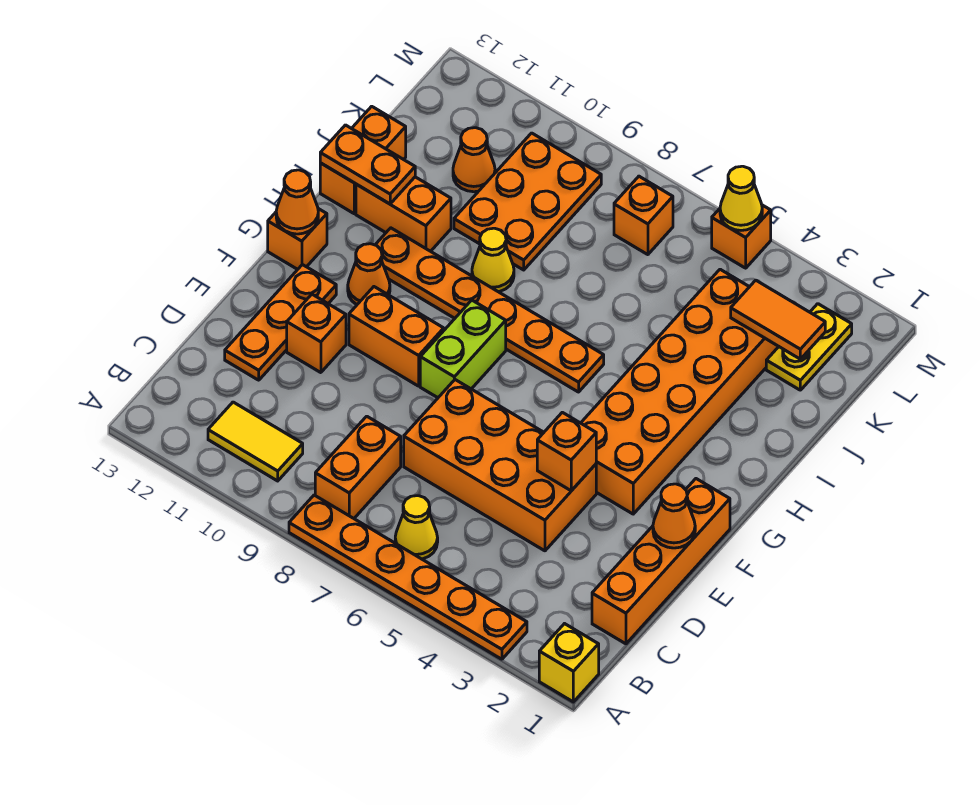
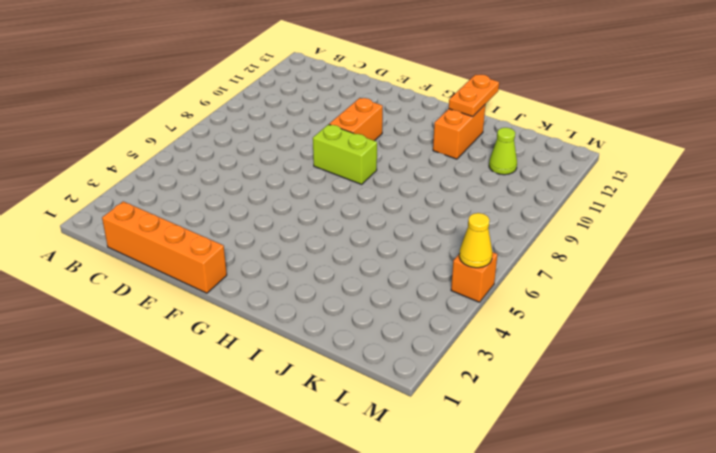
lime cone K11 level 1 -> orange cone K11 level 1
none -> yellow brick A1 level 1
none -> orange plate A3:A8 level 1
none -> yellow cone B6 level 1

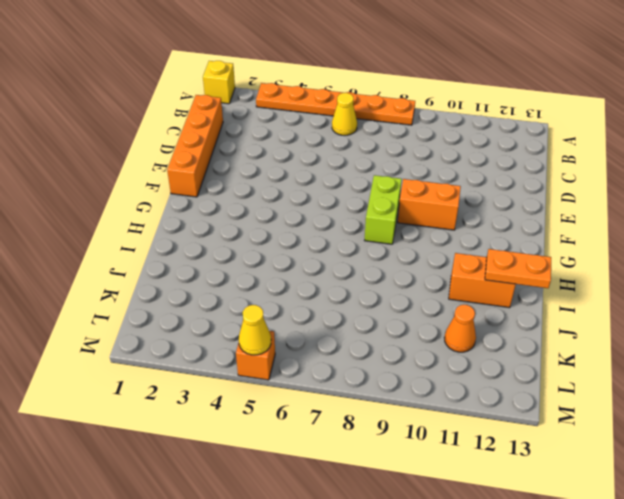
none -> orange brick B8:C8 level 1
none -> yellow tile B10:B11 level 1
none -> orange brick D4:E7 level 1

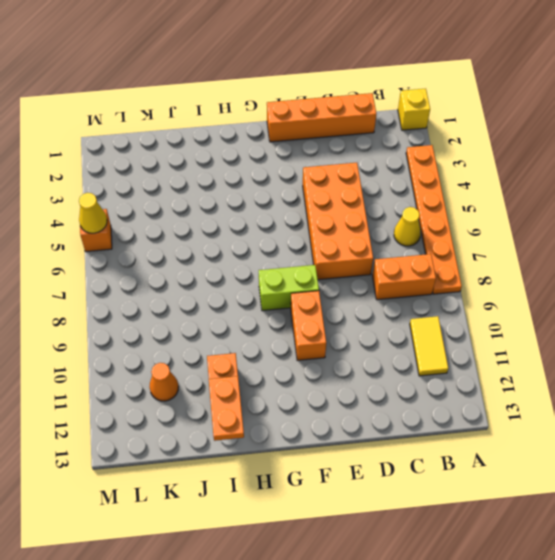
none -> orange plate D12:F12 level 1
none -> orange brick E11 level 1
none -> orange brick F3:K4 level 1

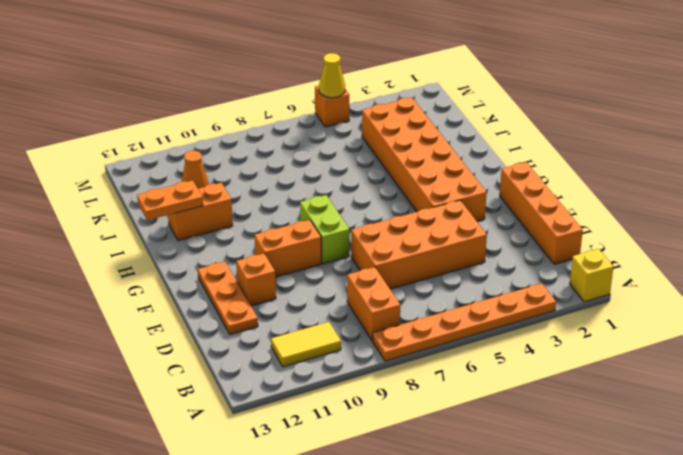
none -> yellow cone B6 level 1
none -> orange cone G11 level 1
none -> orange brick G13 level 1

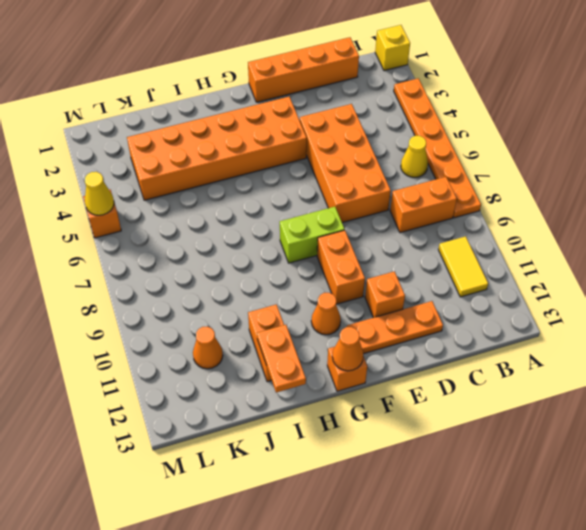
none -> orange plate H6:H11 level 1
none -> yellow cone I9 level 1
none -> orange brick I13:J13 level 1

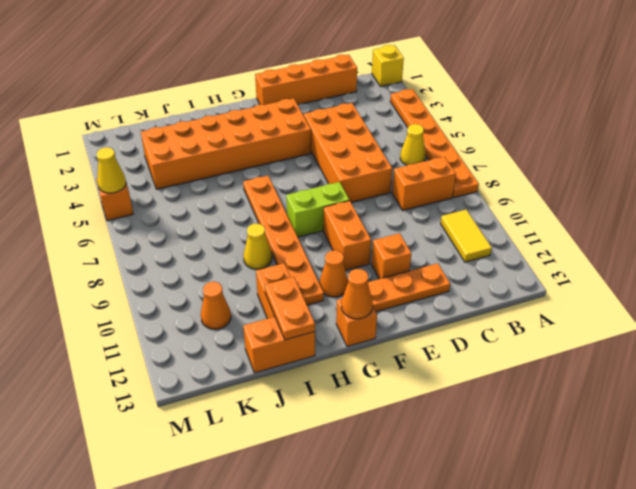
none -> orange plate J9:L10 level 1
none -> yellow plate K2:L2 level 1
none -> orange brick L7 level 1

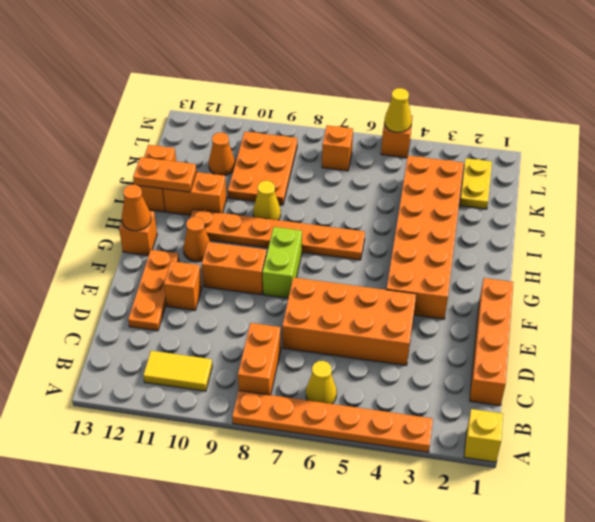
none -> orange cone E1 level 2
none -> orange brick E4 level 2
none -> orange tile K2:K3 level 2

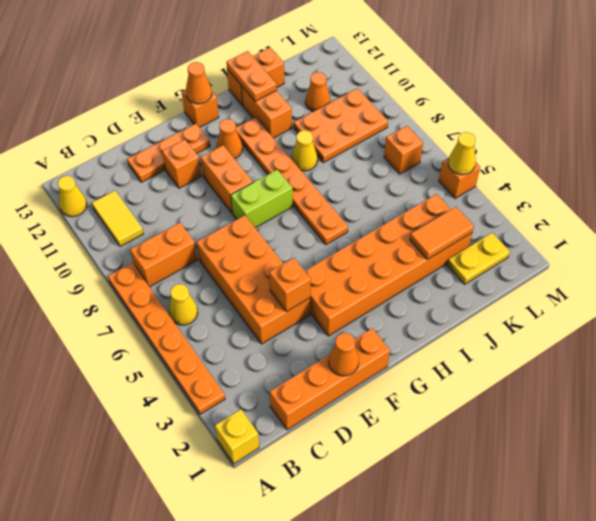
yellow cone A12 level 1 -> none
orange tile J3:K3 level 2 -> orange tile K2:K3 level 2

